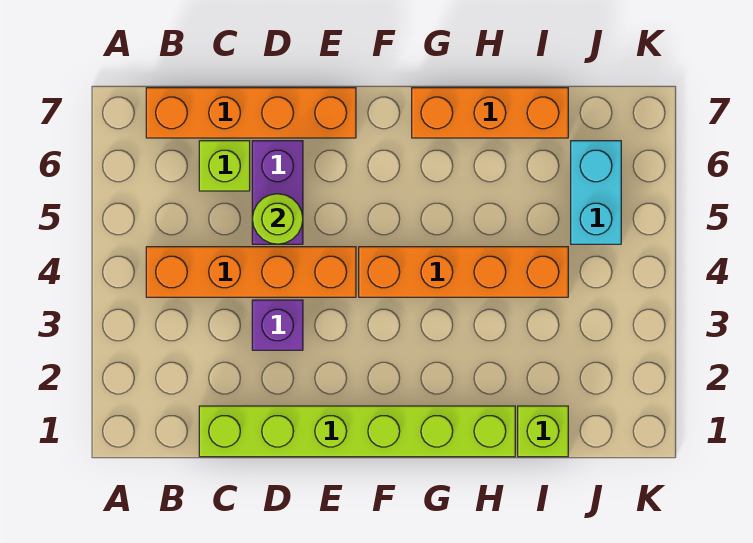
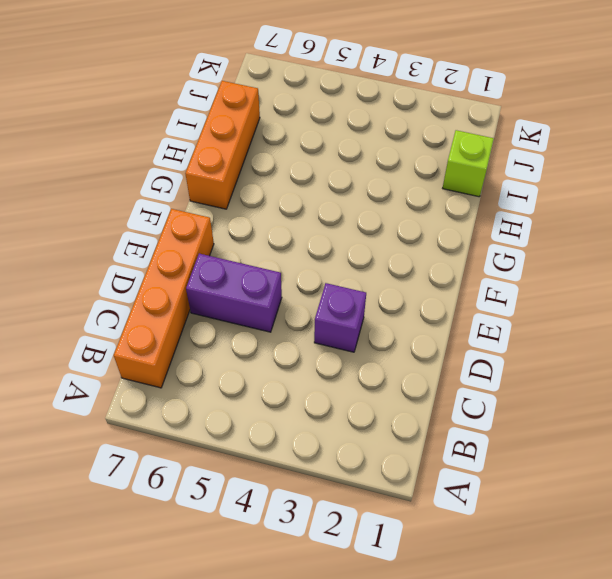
none -> orange brick B4:E4 level 1
none -> lime brick C1:H1 level 1

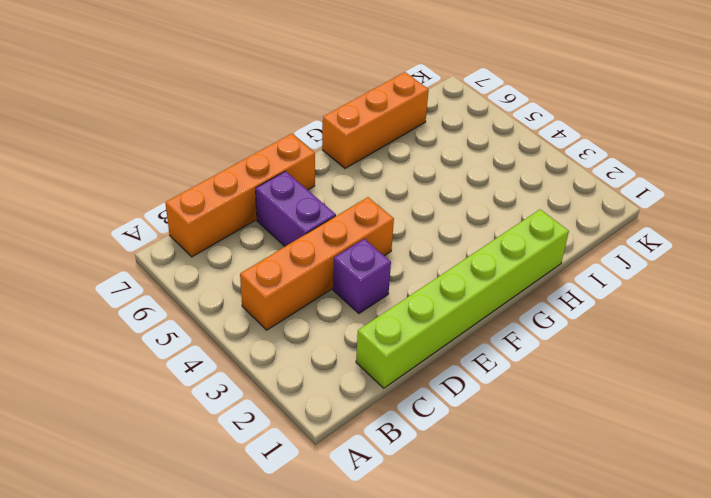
none -> lime brick C6 level 1
none -> orange brick F4:I4 level 1

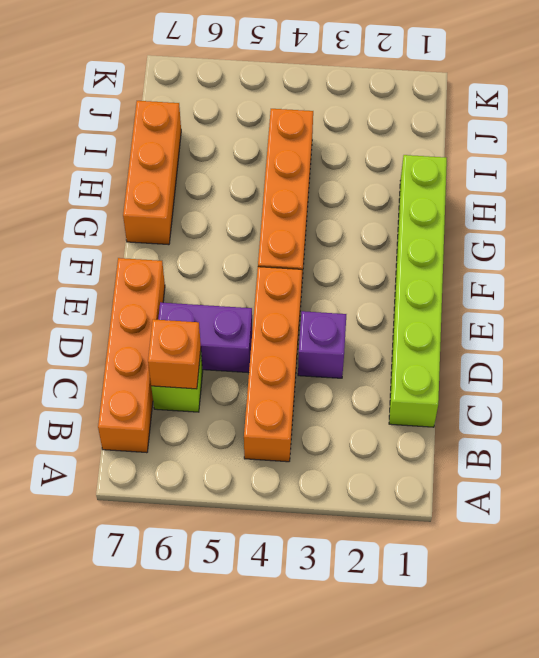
orange brick C6 level 2 -> none
none -> lime brick I1 level 1
none -> cyan brick J5:J6 level 1

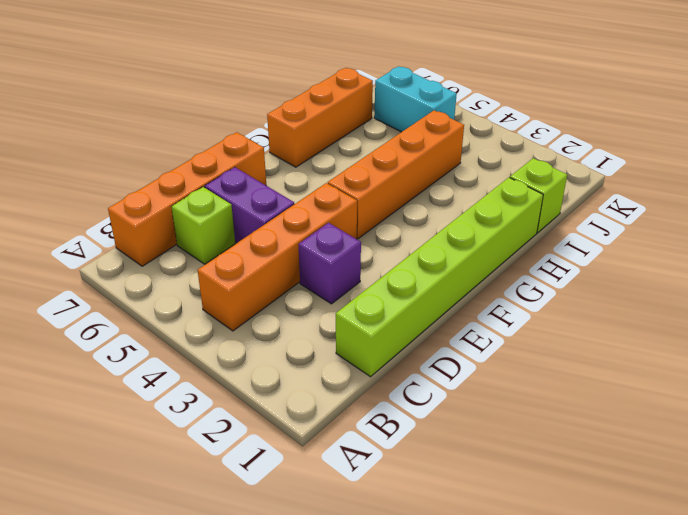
none -> lime round brick D5 level 2

